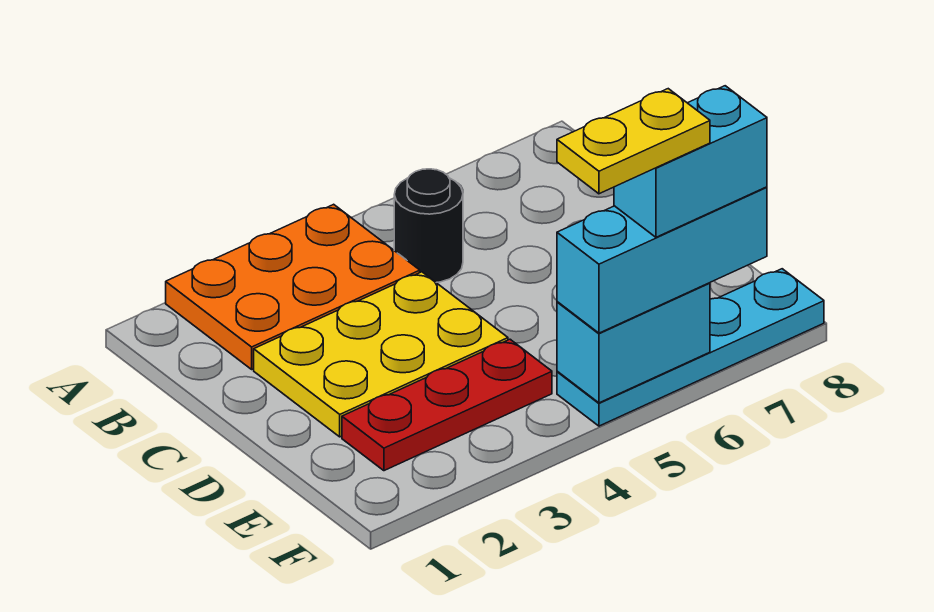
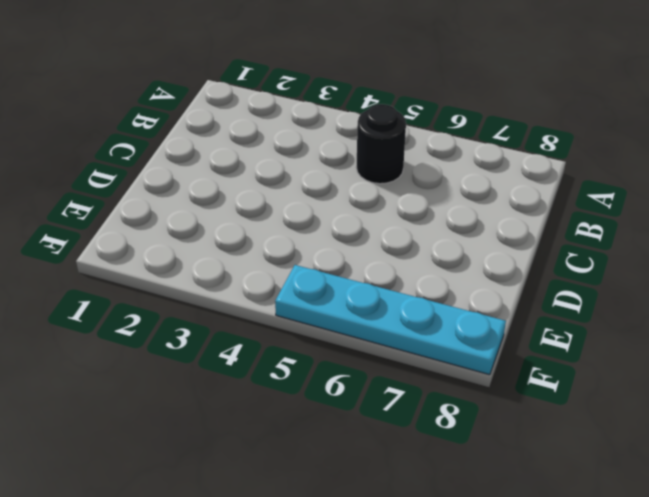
none -> orange plate A2:B4 level 1
none -> yellow plate C2:D4 level 1

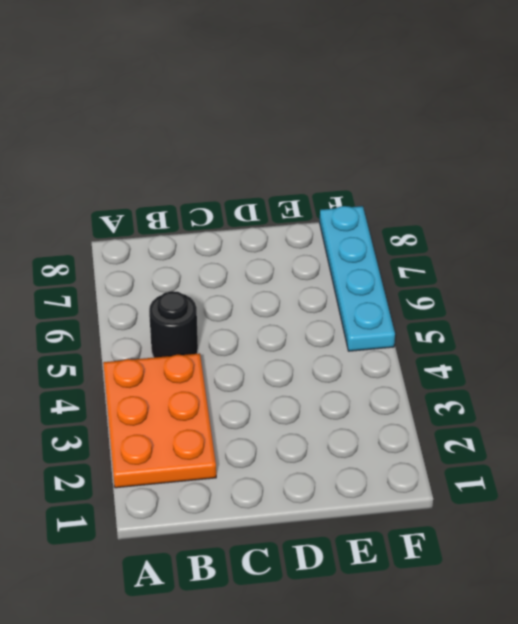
none -> yellow plate C2:D4 level 1
none -> red plate E2:E4 level 1

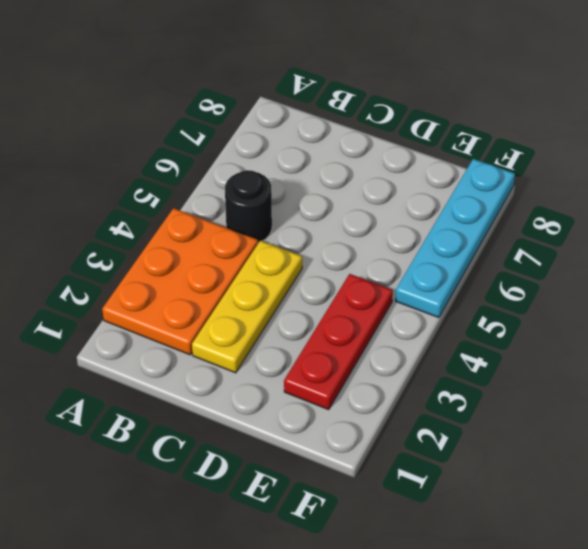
yellow plate C2:C4 level 1 -> yellow plate C2:D4 level 1
none -> cyan brick F5:F6 level 2
none -> cyan brick F5:F7 level 3

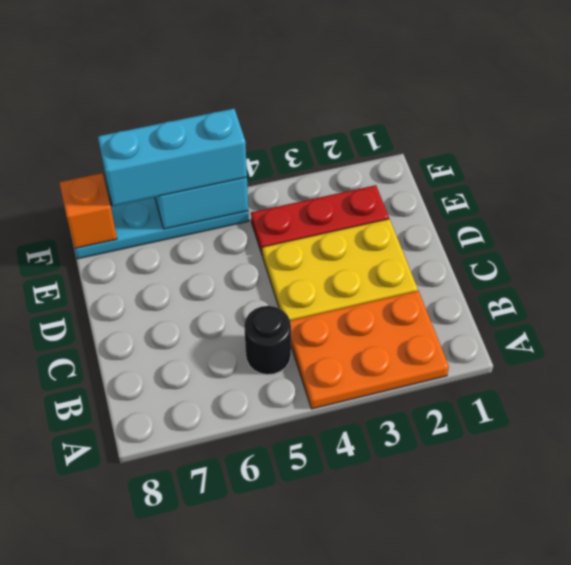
orange brick F8 level 2 -> none
none -> cyan brick F6:F7 level 4
none -> yellow plate F5:F6 level 5

